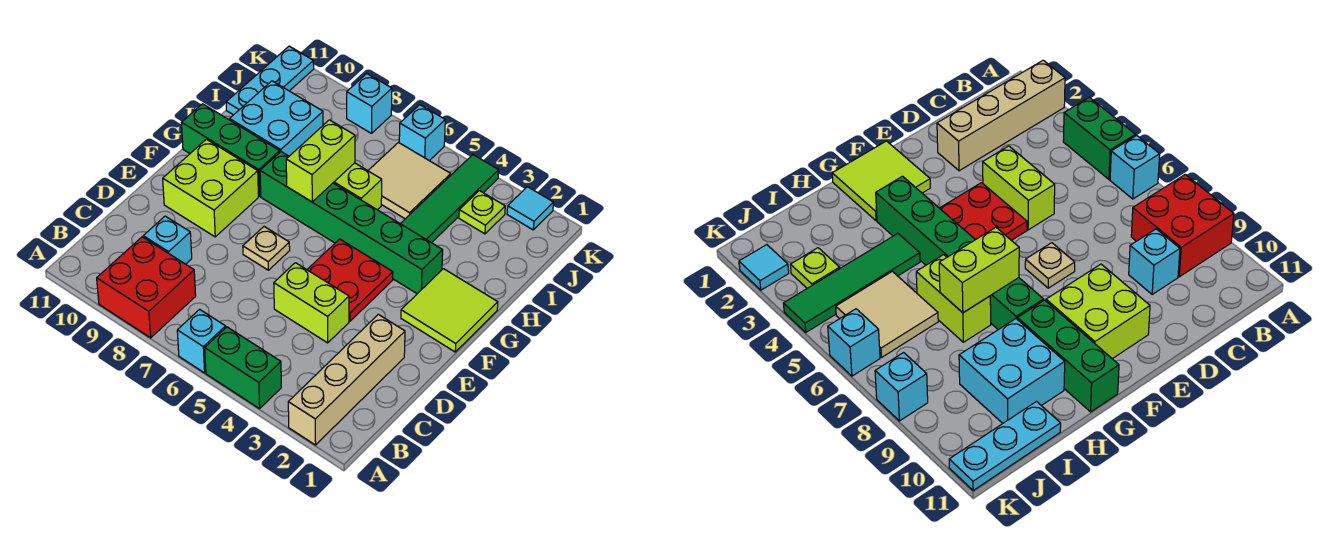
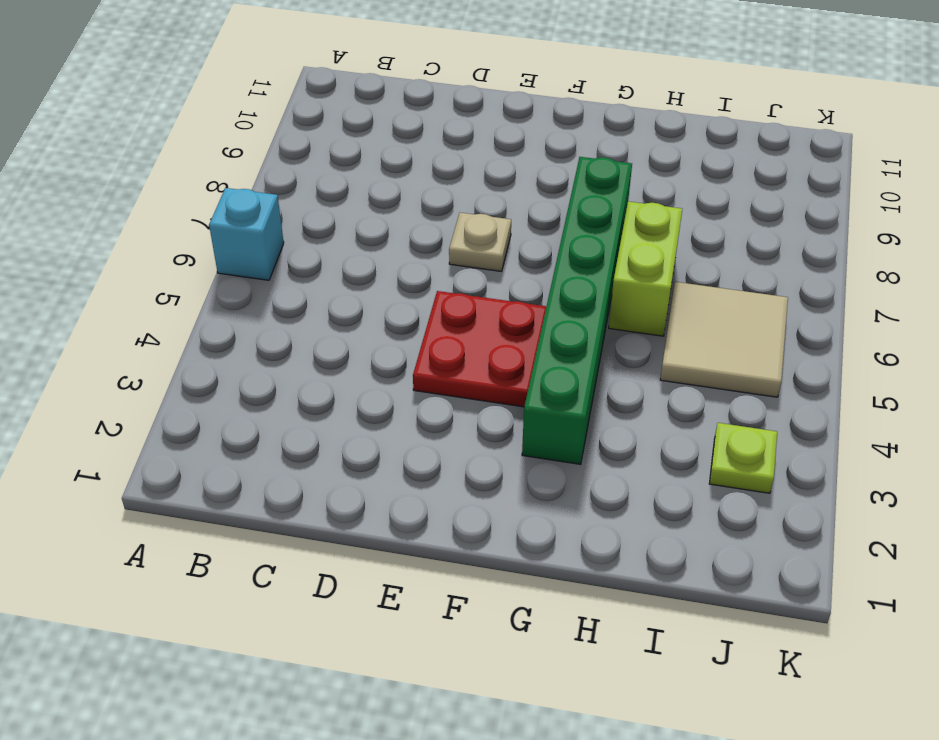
none -> tan brick A2:D2 level 1
none -> green brick A4:A5 level 1
none -> red brick A8:B9 level 1

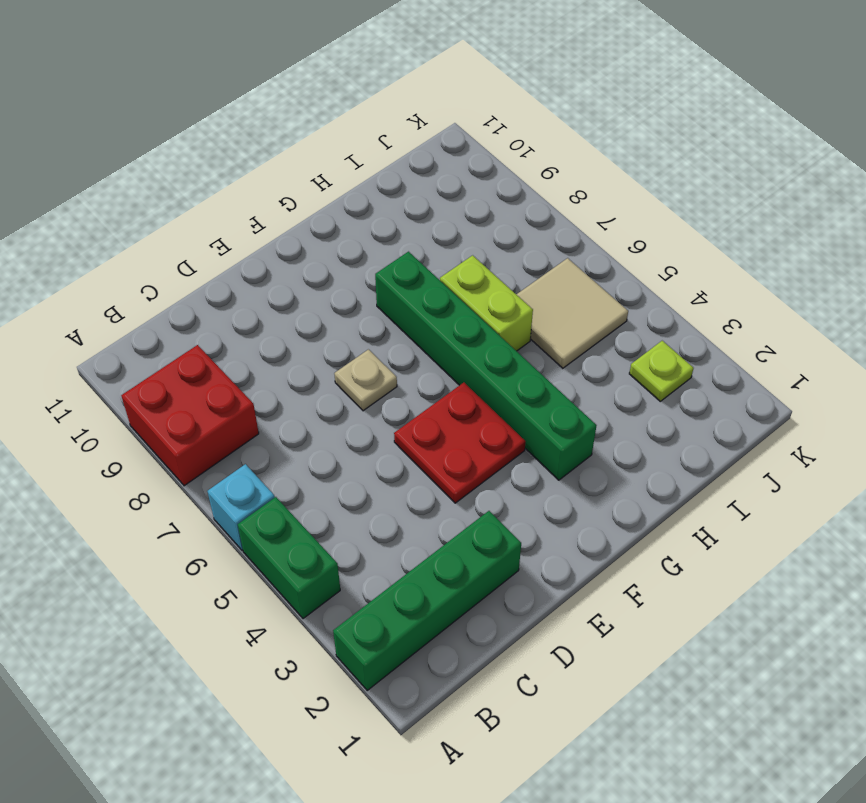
green brick A2:D2 level 1 -> tan brick A2:D2 level 1
none -> cyan brick C9 level 1
none -> lime brick D4:D5 level 1
none -> lime brick E9:F10 level 1

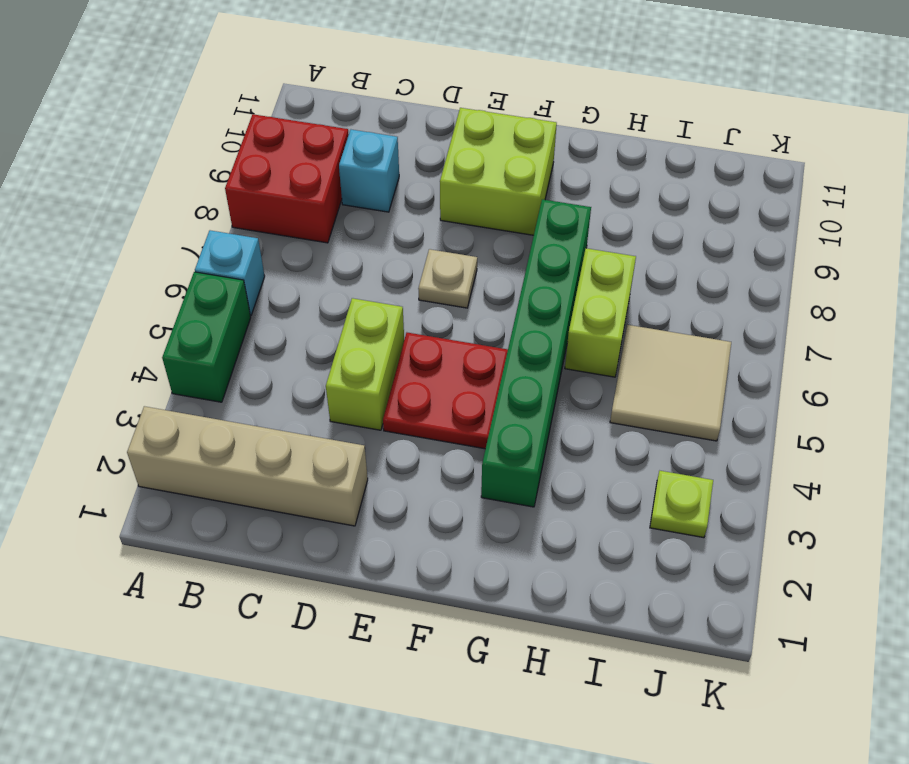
none -> lime tile F1:G2 level 1
none -> green brick G9:G11 level 1
none -> green tile H4:K4 level 1

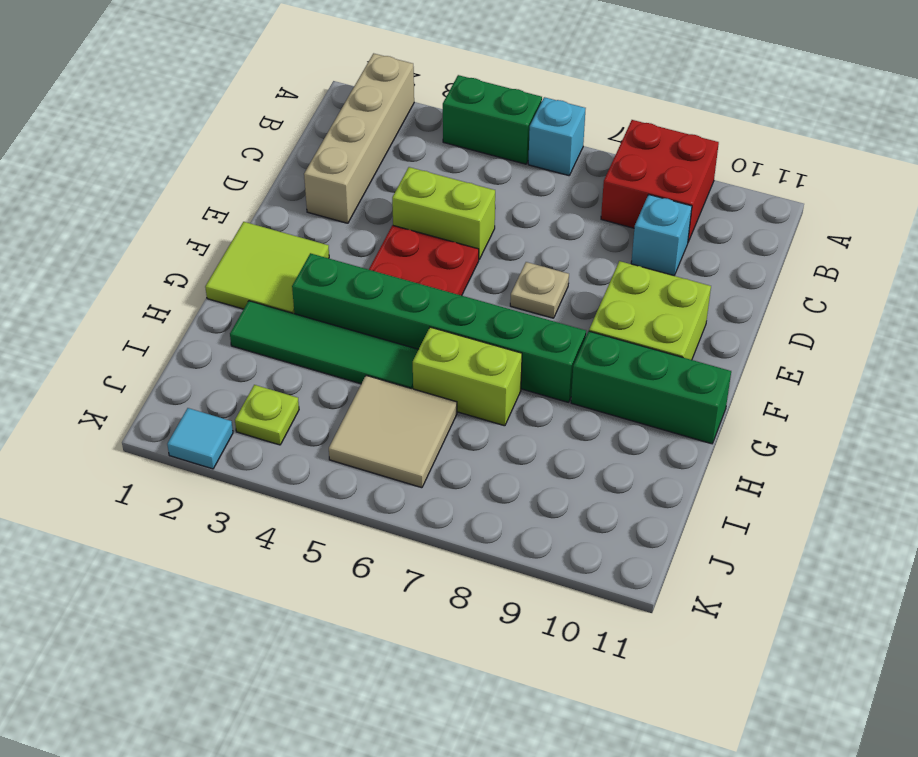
green tile H2:H5 level 1 -> green tile H4:K4 level 1
none -> cyan brick H9:I10 level 1
none -> cyan plate I11:K11 level 1
none -> cyan brick K6 level 1

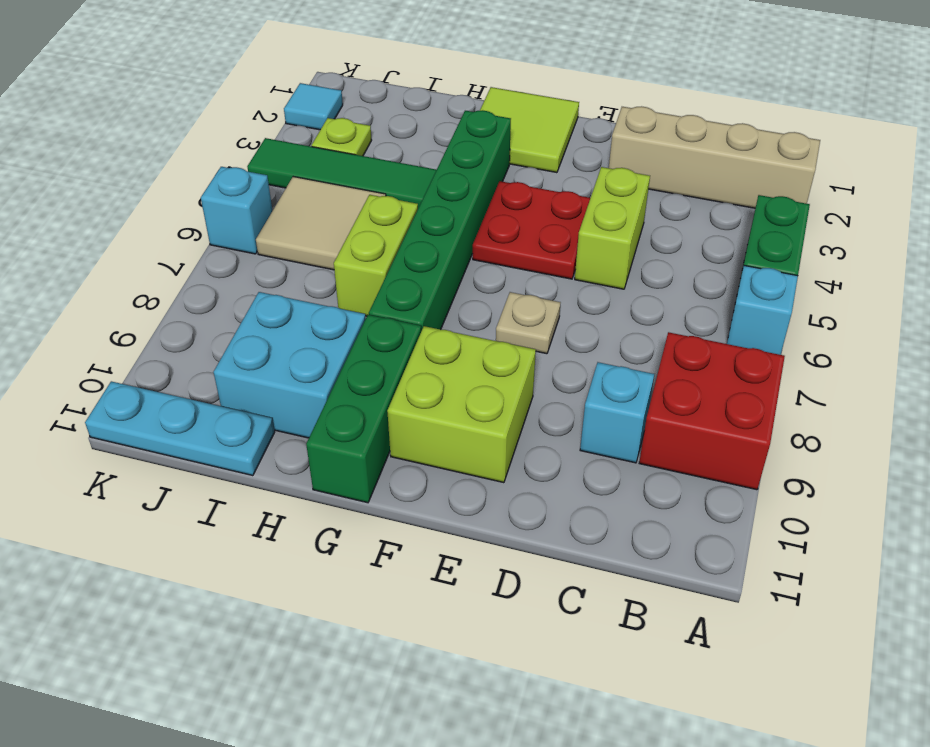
none -> cyan brick K8 level 1
none -> lime brick G7:H7 level 2

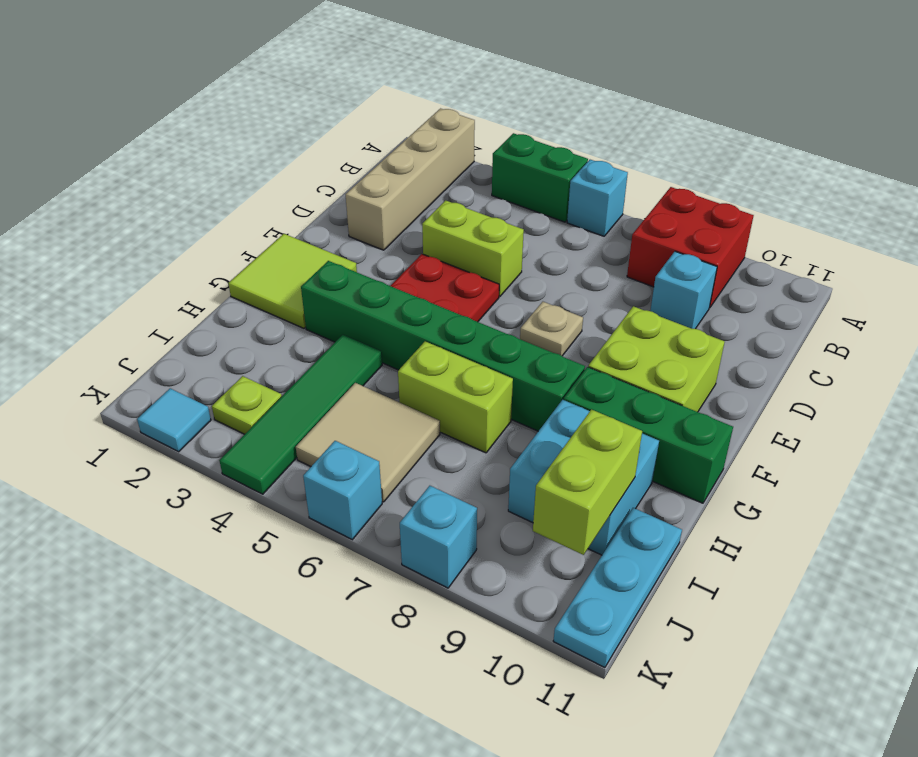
lime brick I10:J10 level 2 -> lime brick G7:H7 level 2

